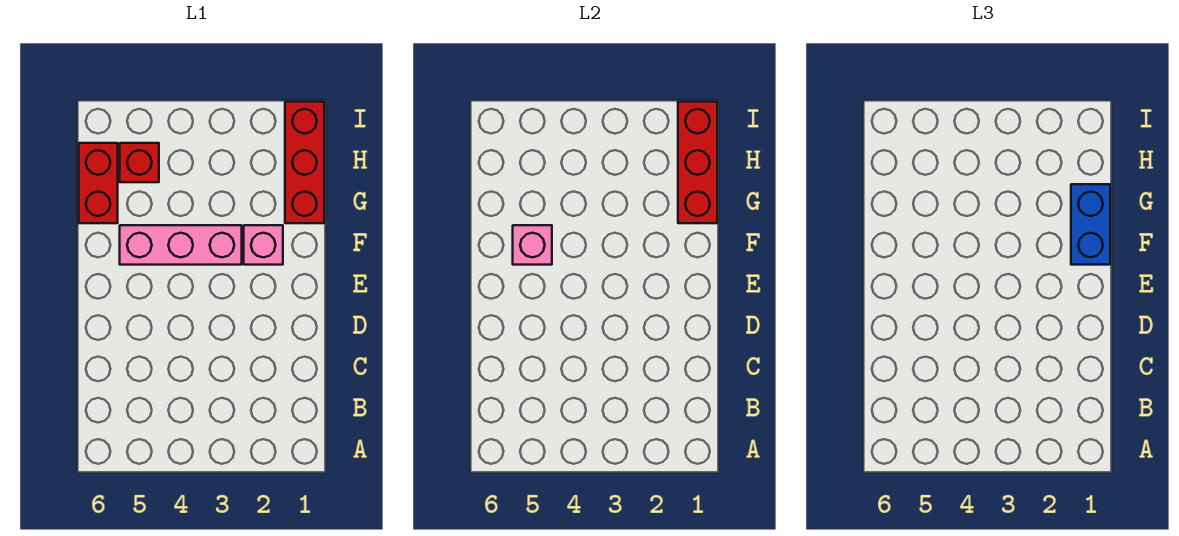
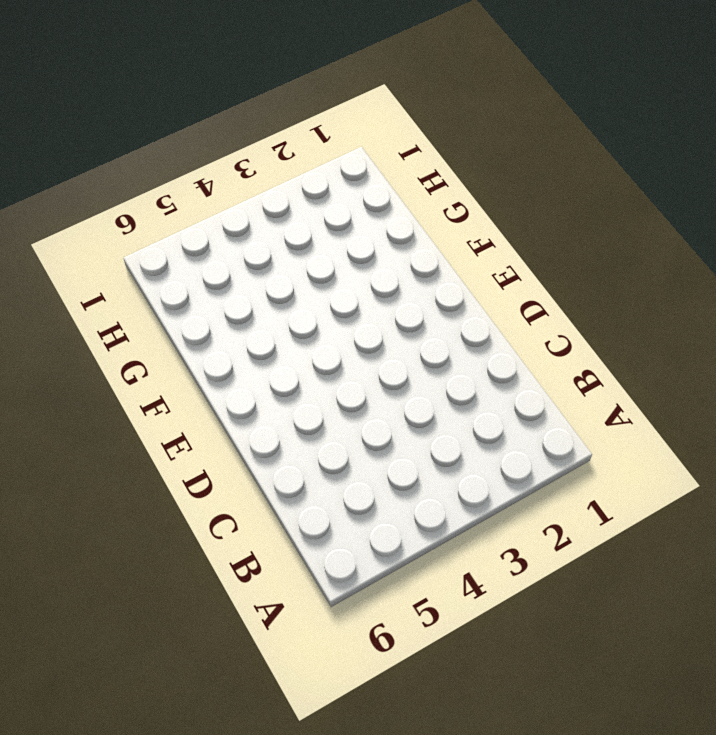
none -> pink brick F2 level 1
none -> pink brick F3:F5 level 1

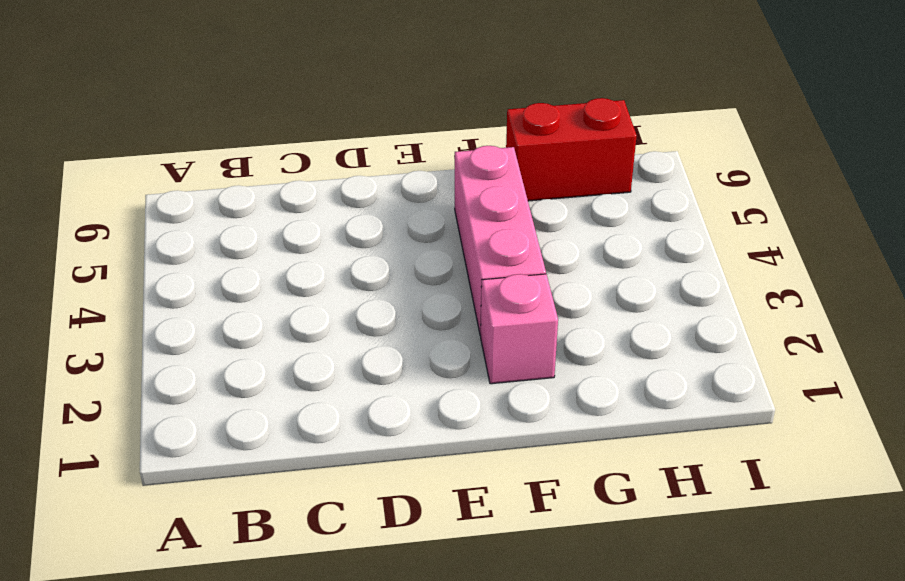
none -> red brick G1:I1 level 1
none -> red brick H5 level 1

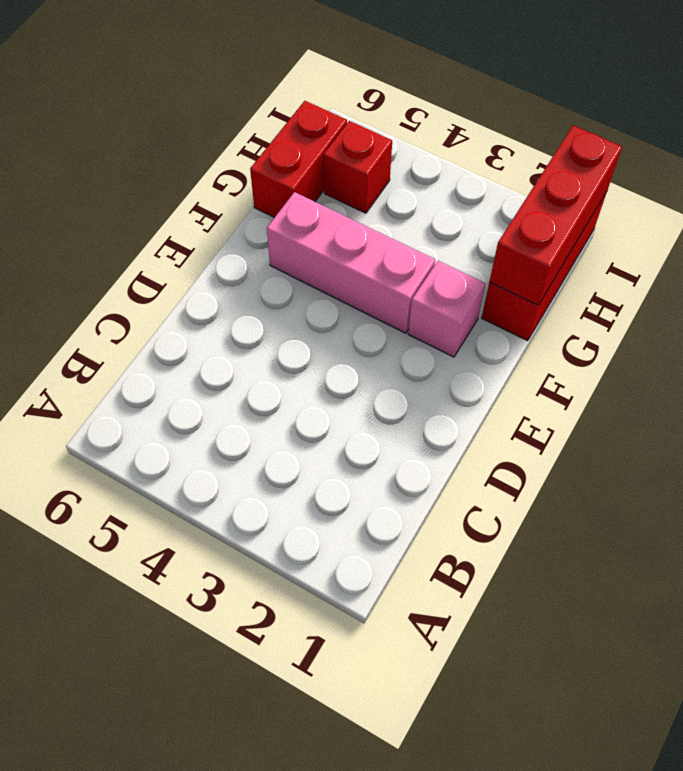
none -> pink brick F5 level 2
none -> blue brick F1:G1 level 3

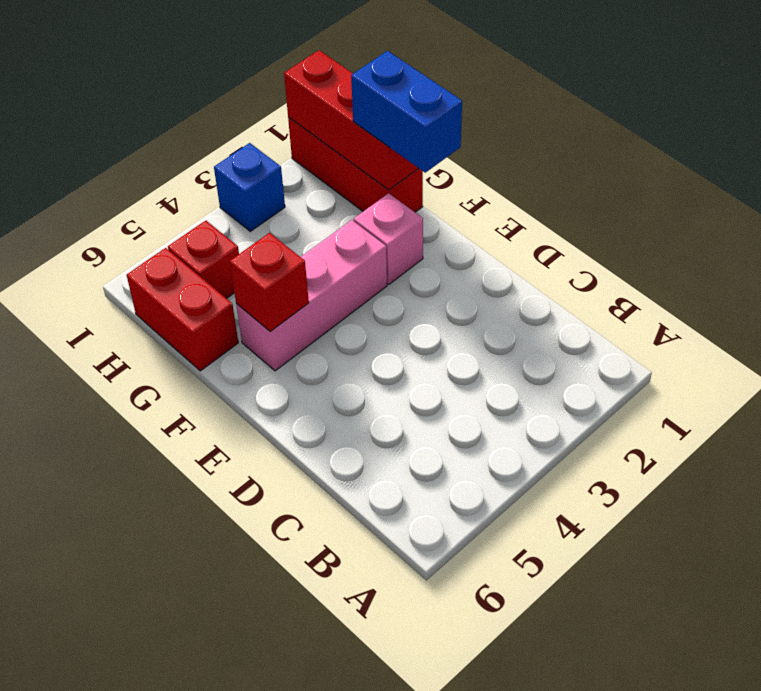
red brick F5 level 2 -> pink brick F5 level 2
blue brick I3 level 1 -> none

